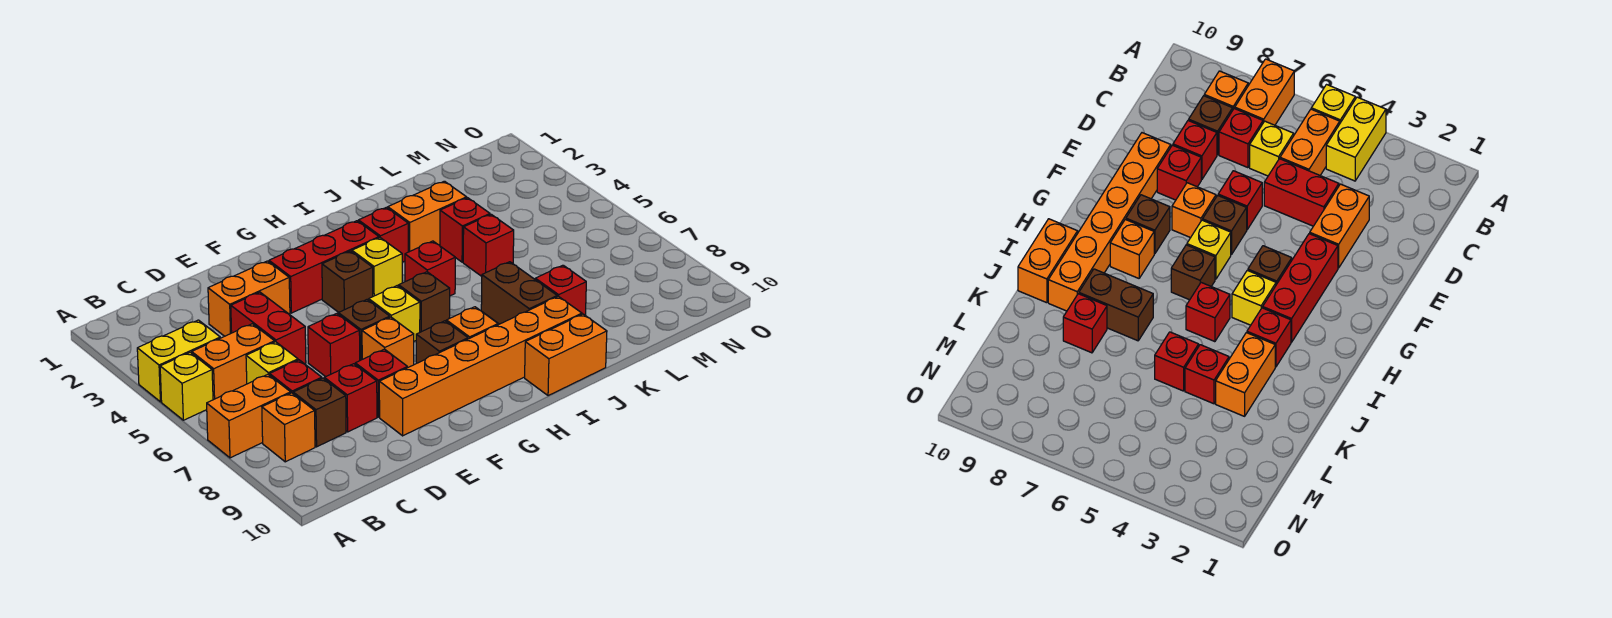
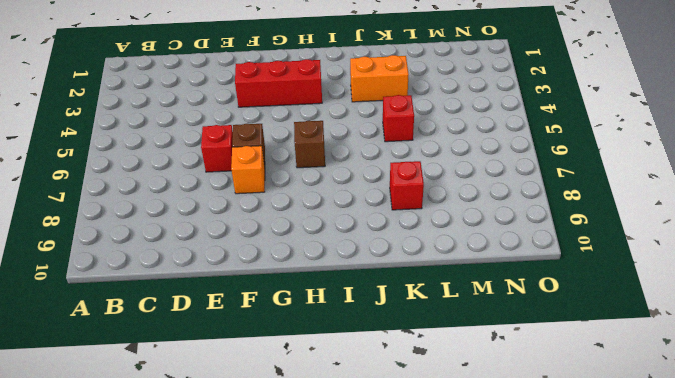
none -> yellow brick A4:B4 level 1
none -> yellow brick A5 level 1
none -> orange brick A7:B7 level 1
none -> orange brick B5:C5 level 1

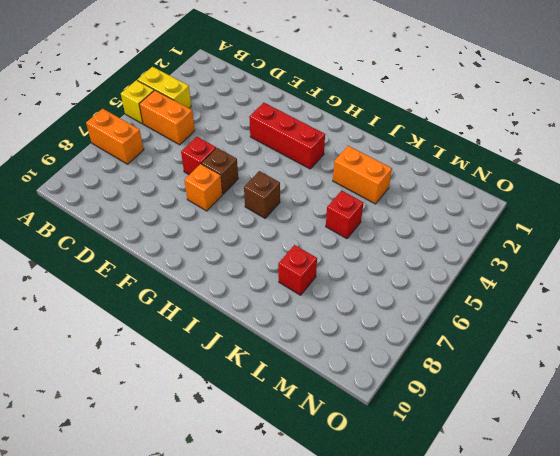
none -> orange brick B8 level 1
none -> yellow brick C6 level 1
none -> red brick C7 level 1
none -> brown brick C8 level 1

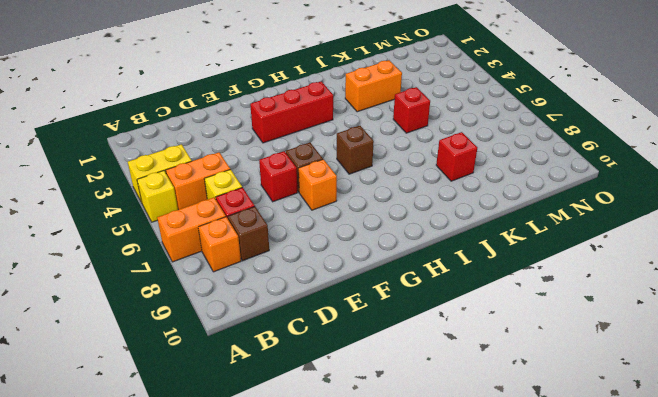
none -> orange brick D3:E3 level 1
none -> red brick D4:D5 level 1
none -> red brick D8 level 1
none -> red brick E8 level 1

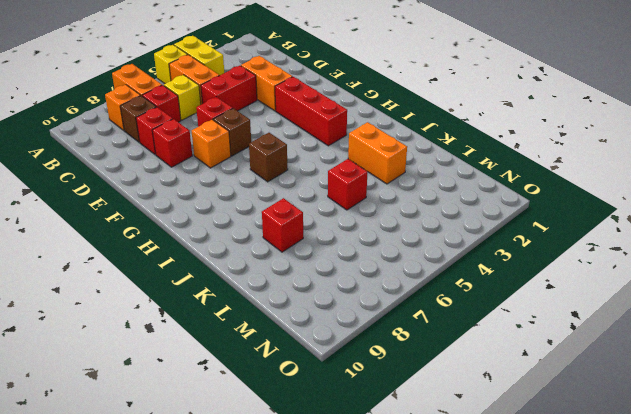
none -> orange brick E9:J9 level 1
none -> brown brick G4 level 1
none -> yellow brick G6 level 1
none -> brown brick G8 level 1

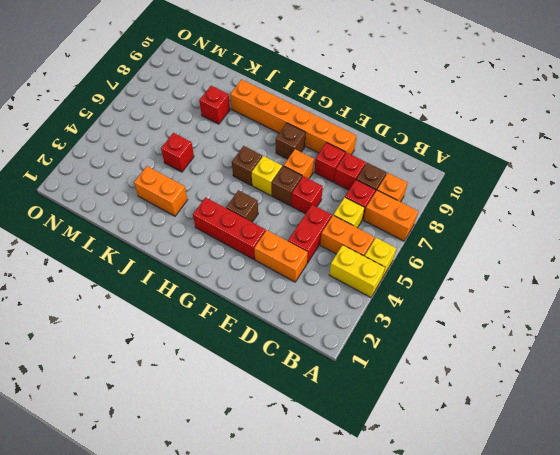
none -> yellow brick H4 level 1
none -> orange brick H8 level 1
none -> red brick I3 level 1
none -> red brick I5 level 1

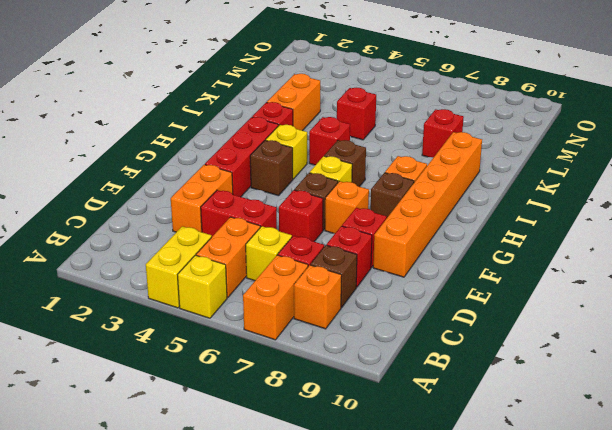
none -> orange brick I10:J10 level 1
none -> brown brick J7:J8 level 1
none -> red brick K4 level 1

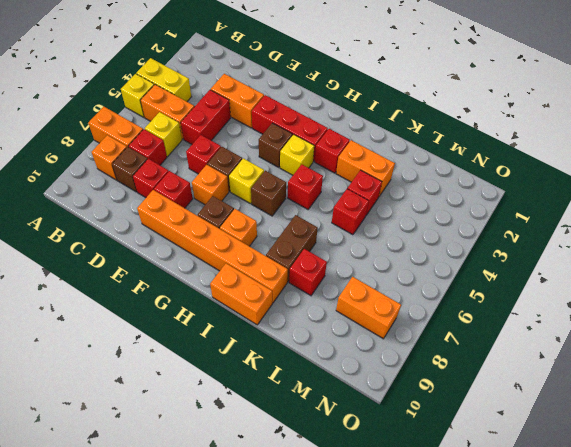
orange brick M8:N8 level 1 -> none

